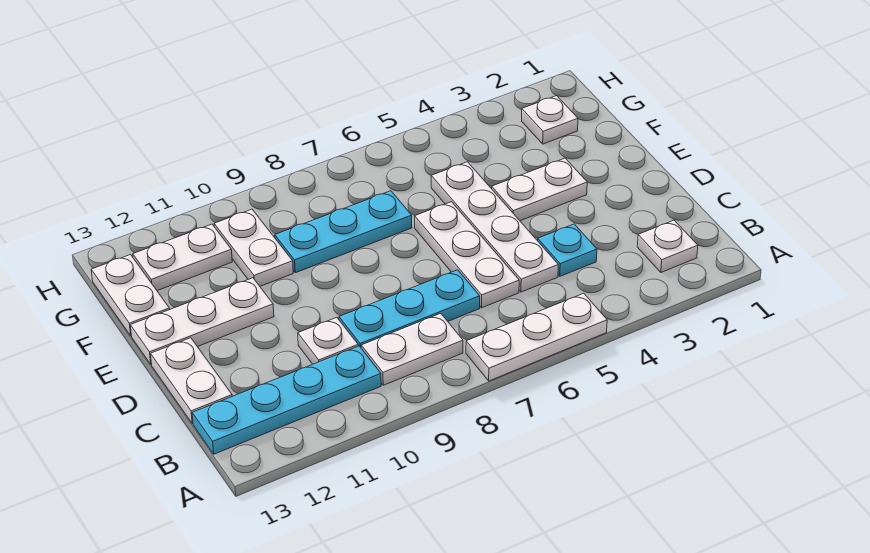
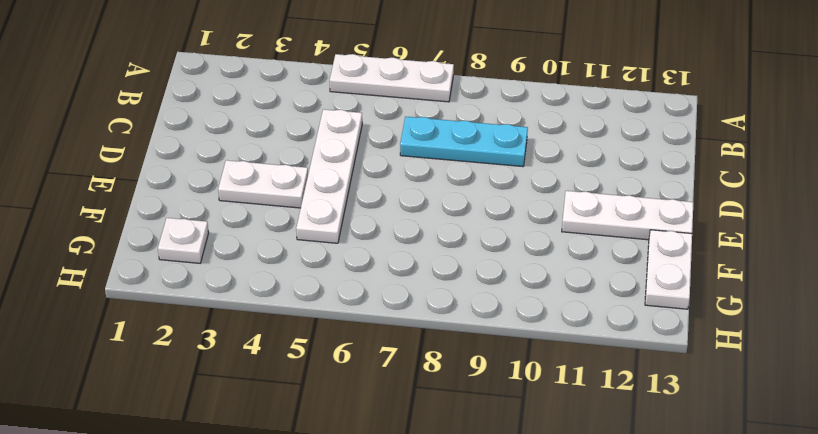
none -> white plate B2 level 1
none -> white plate B8:B9 level 1
none -> cyan plate B10:B13 level 1

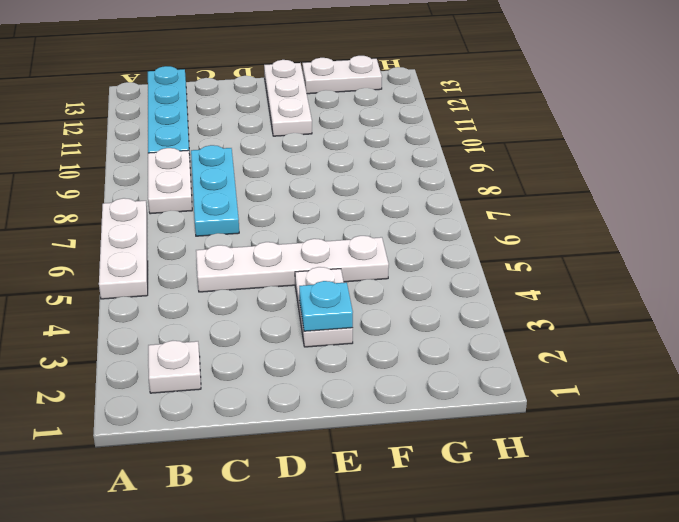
cyan plate E3 level 2 -> cyan plate C4 level 1
none -> white plate C6:E6 level 1
none -> white plate C10 level 1
none -> white plate C13:D13 level 1

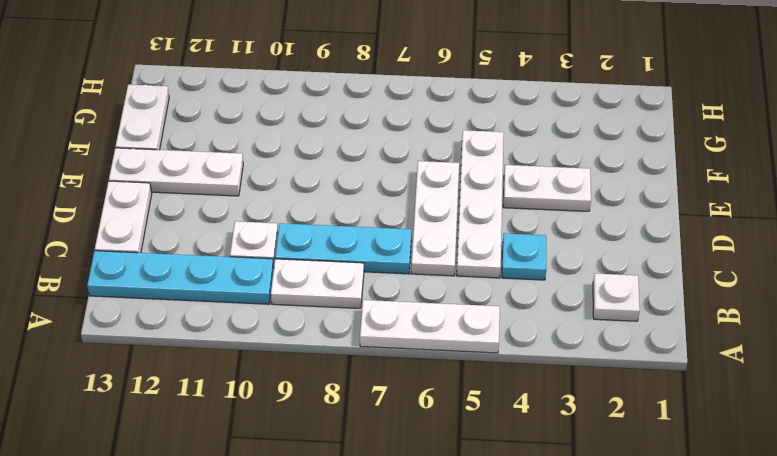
none -> cyan plate F7:F9 level 1
none -> white plate F10:G10 level 1
none -> white plate G2 level 1

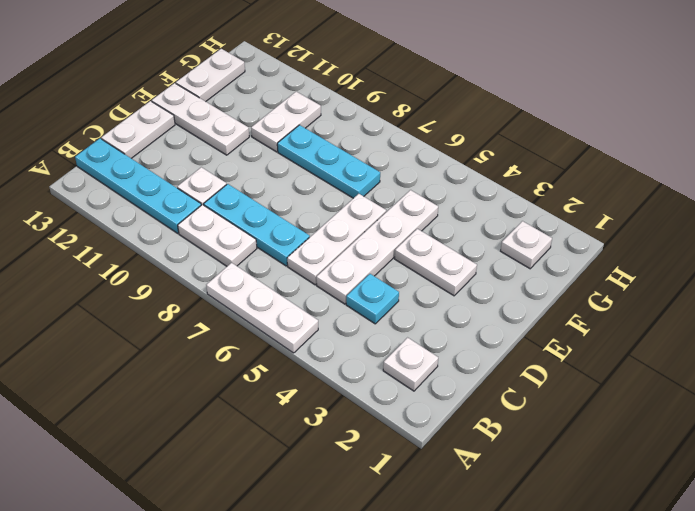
none -> white plate G11:G12 level 1

